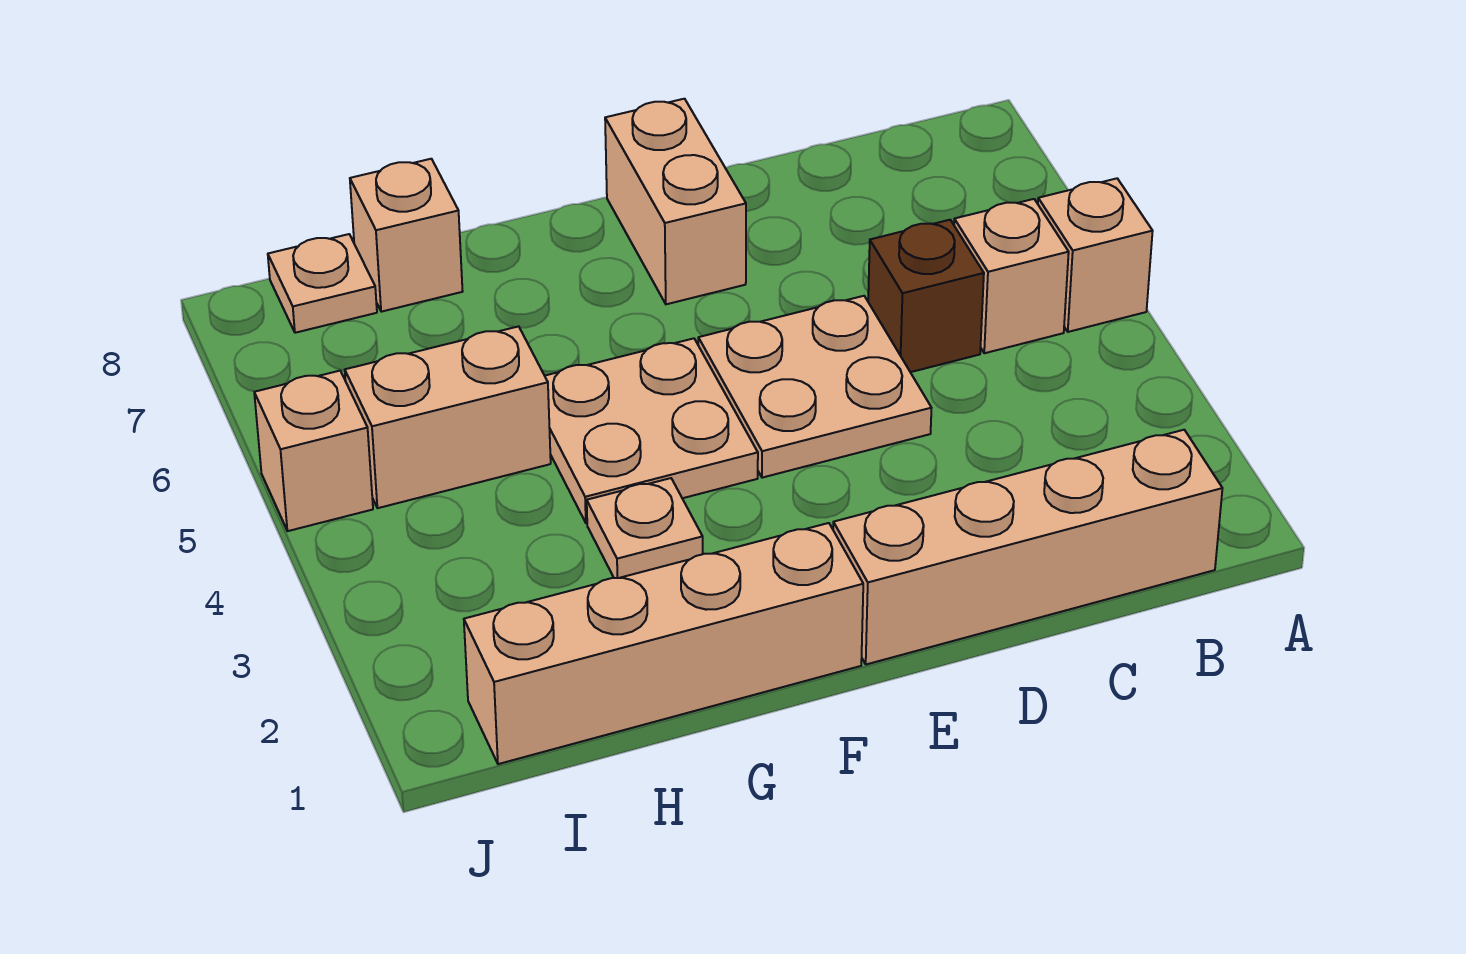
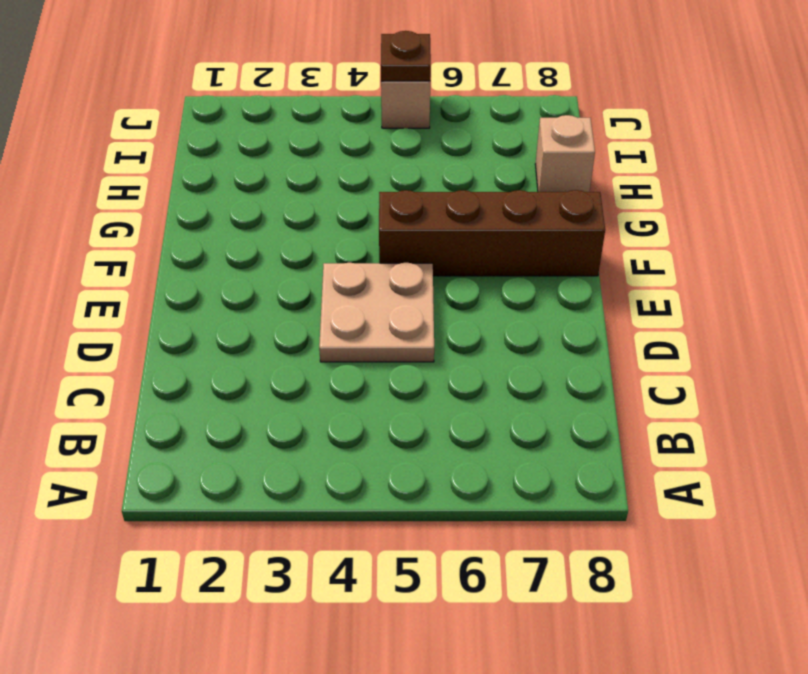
brown brick F5:F8 level 1 -> tan plate F4:G5 level 1
brown plate J5 level 2 -> none
none -> tan brick A5 level 1
none -> tan brick B1:E1 level 1
none -> tan brick B5 level 1

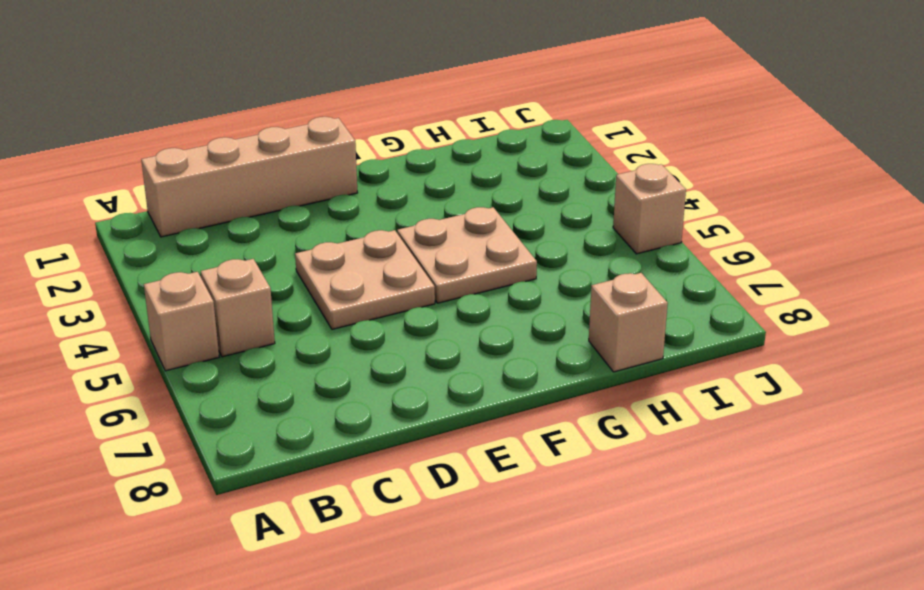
none -> brown brick C5 level 1
none -> tan brick E7:E8 level 1
none -> tan brick F1:I1 level 1

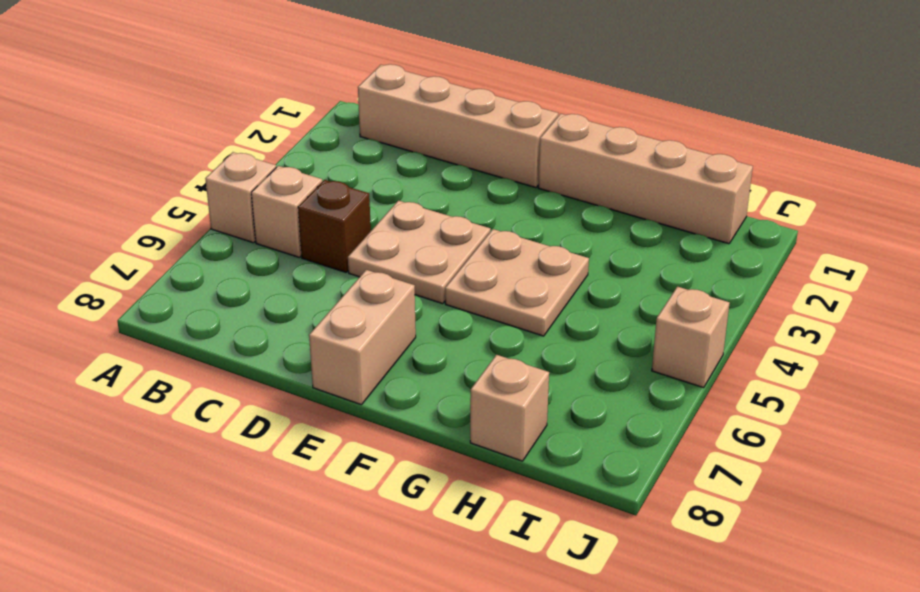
none -> tan plate G3 level 1
none -> tan brick H5:I5 level 1
none -> tan plate I8 level 1

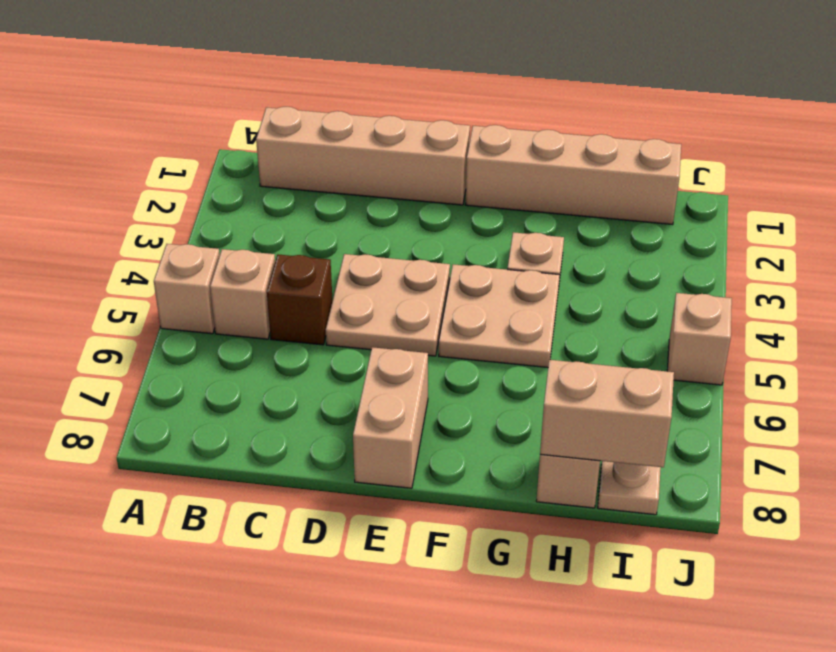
tan brick H8:I8 level 2 -> tan brick H5:I5 level 1

